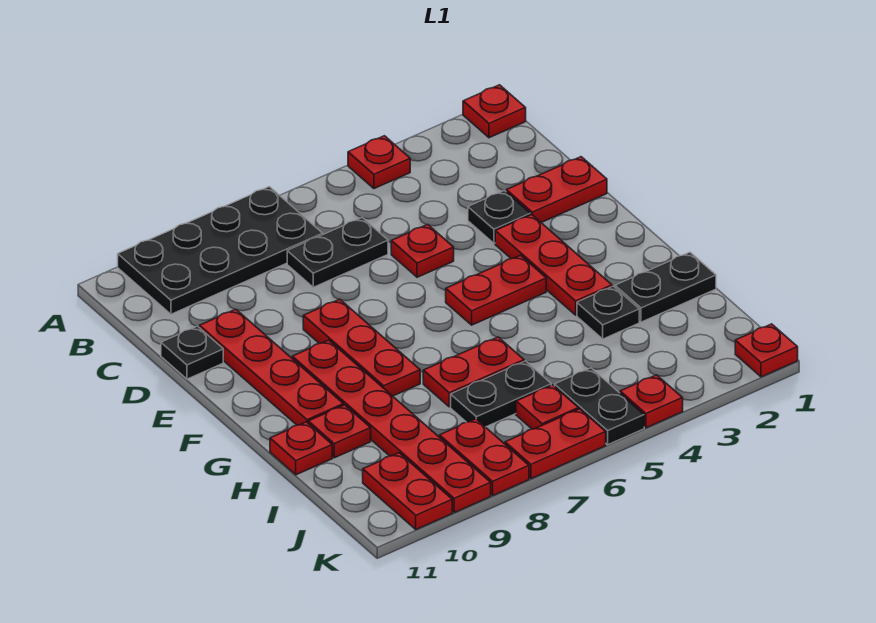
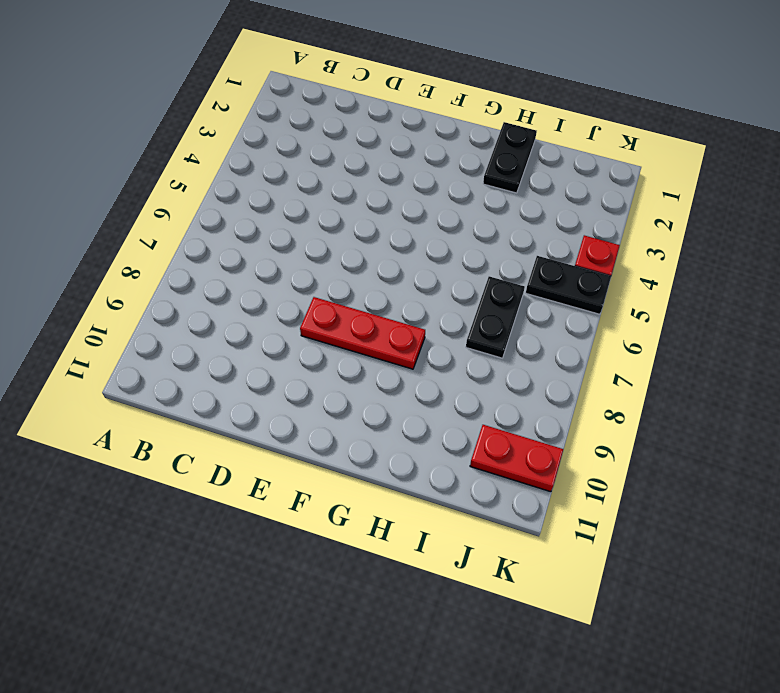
none -> red plate A1 level 1
none -> red plate A4 level 1
none -> black plate A7:B10 level 1

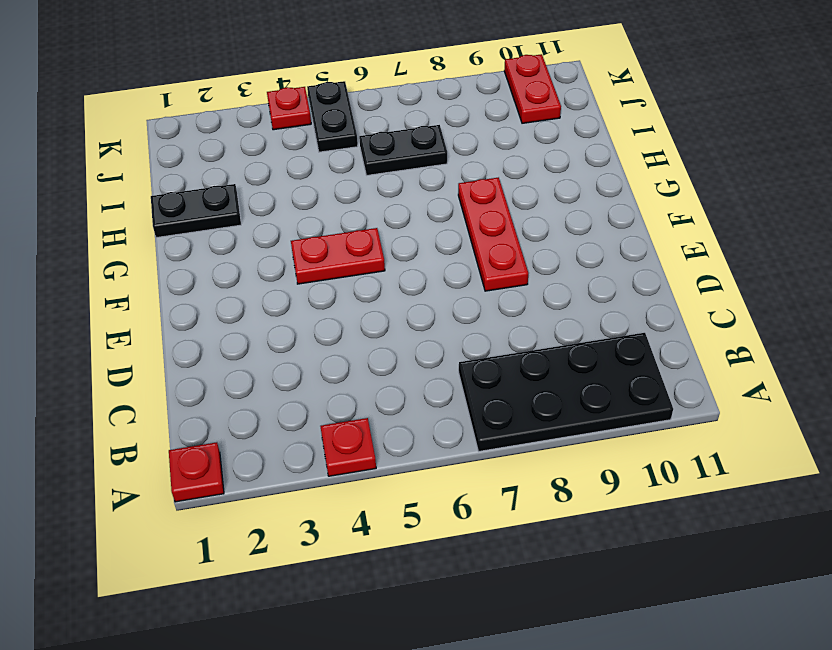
none -> black plate C6:C7 level 1
none -> red plate D1:D2 level 1
none -> black plate D3 level 1

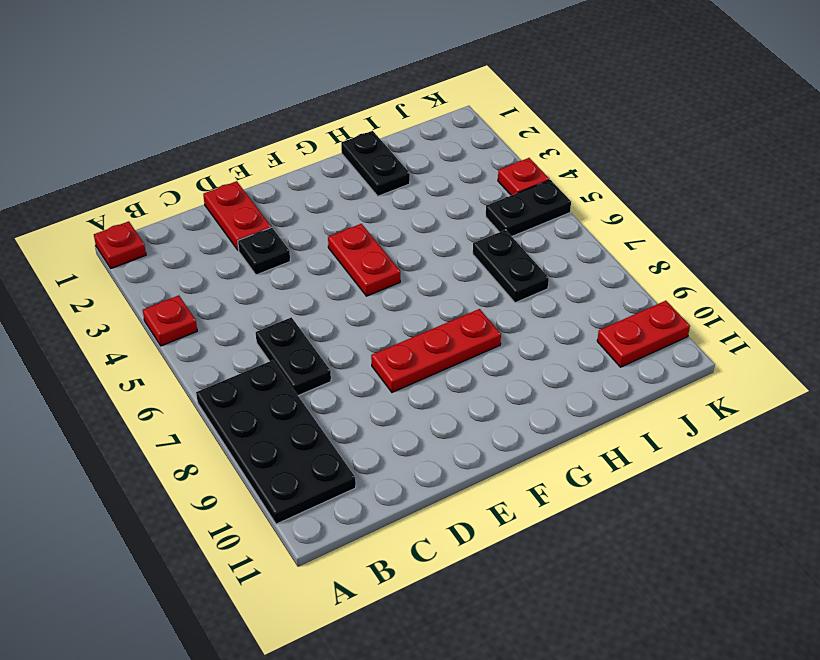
none -> red plate D5 level 1
none -> red plate D10:G10 level 1
none -> black plate D11 level 1

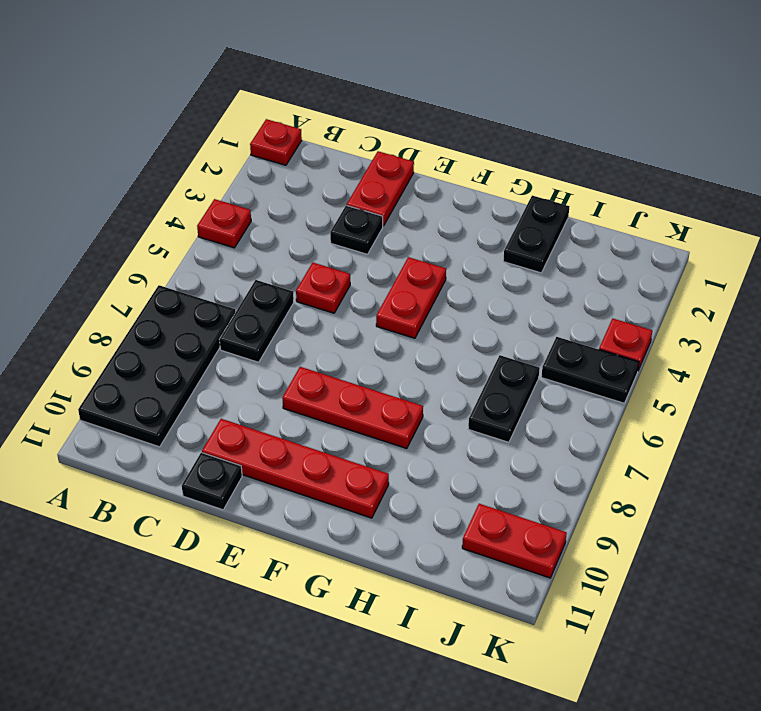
none -> red plate E3:G3 level 1
none -> red plate F9:K9 level 1
none -> black plate H3 level 1

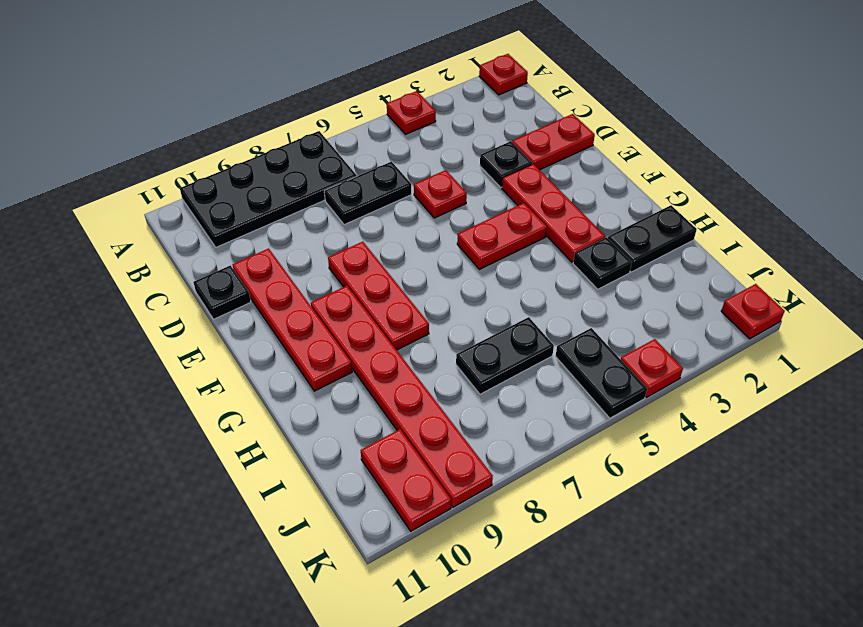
none -> red plate H6:H7 level 1
none -> red plate H10 level 1
none -> red plate H11 level 1

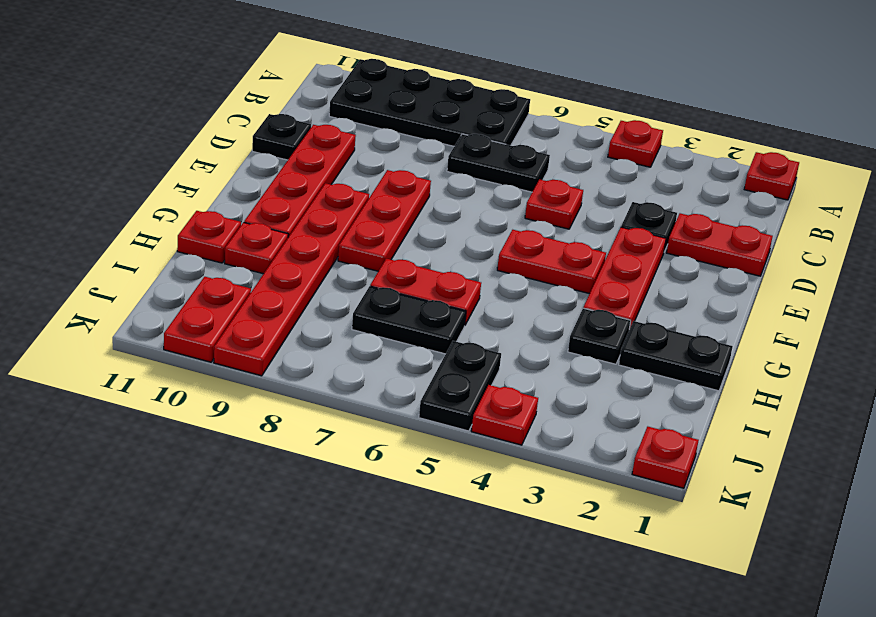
none -> red plate J6 level 1
none -> red plate J8:K8 level 1
none -> red plate K6:K7 level 1

